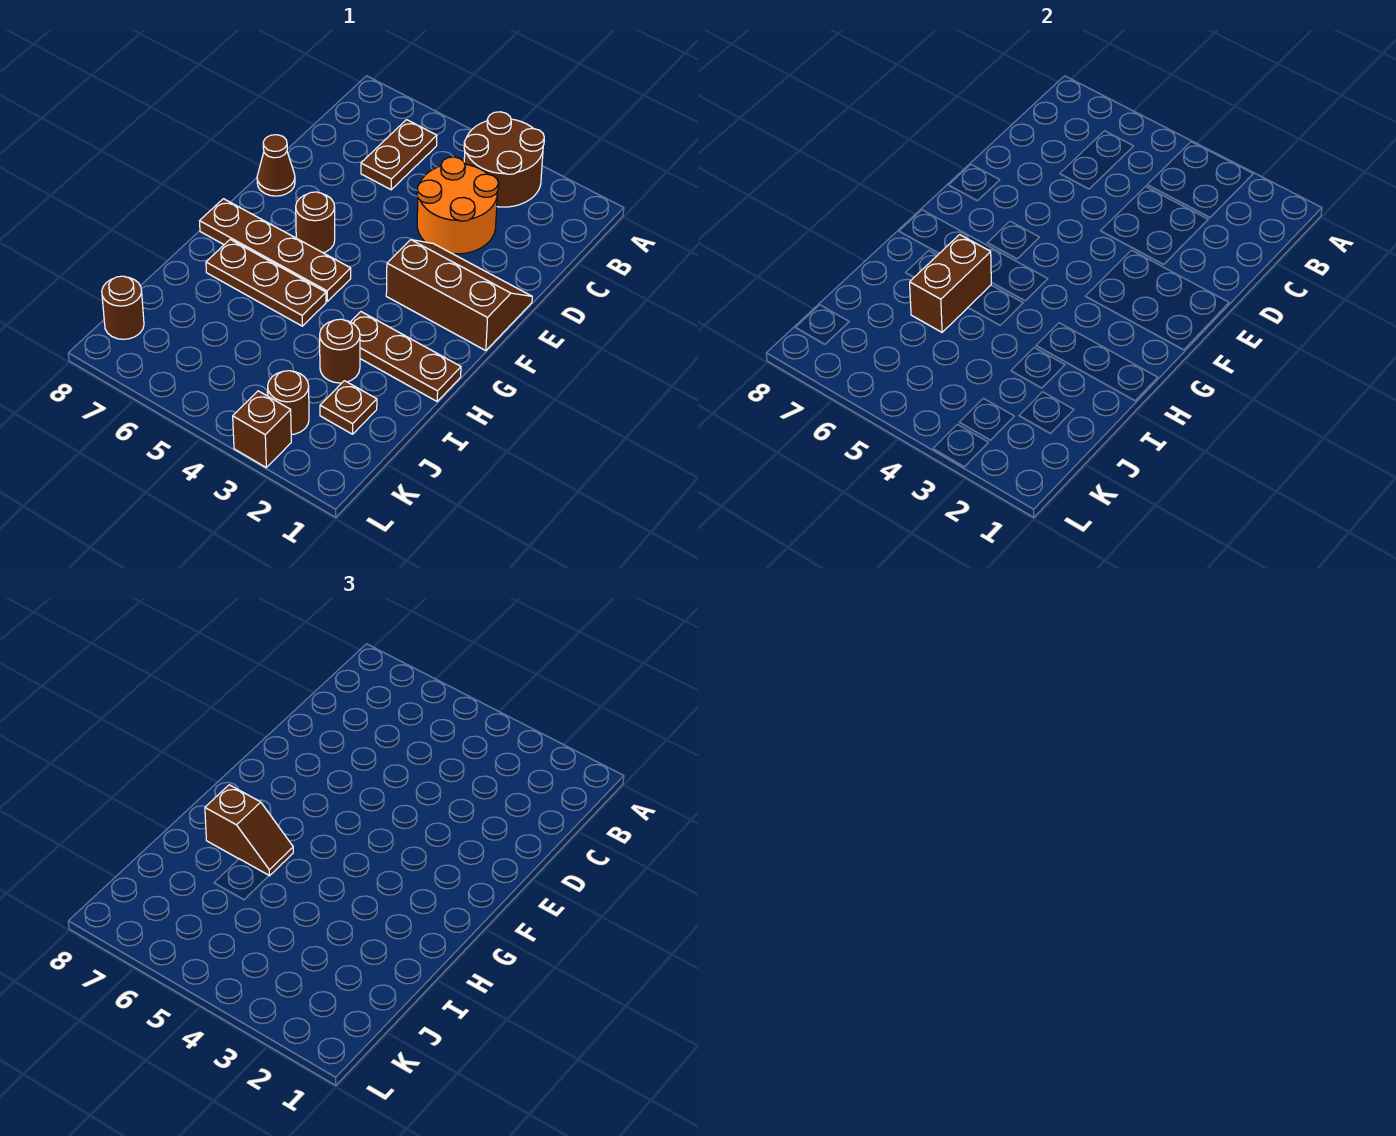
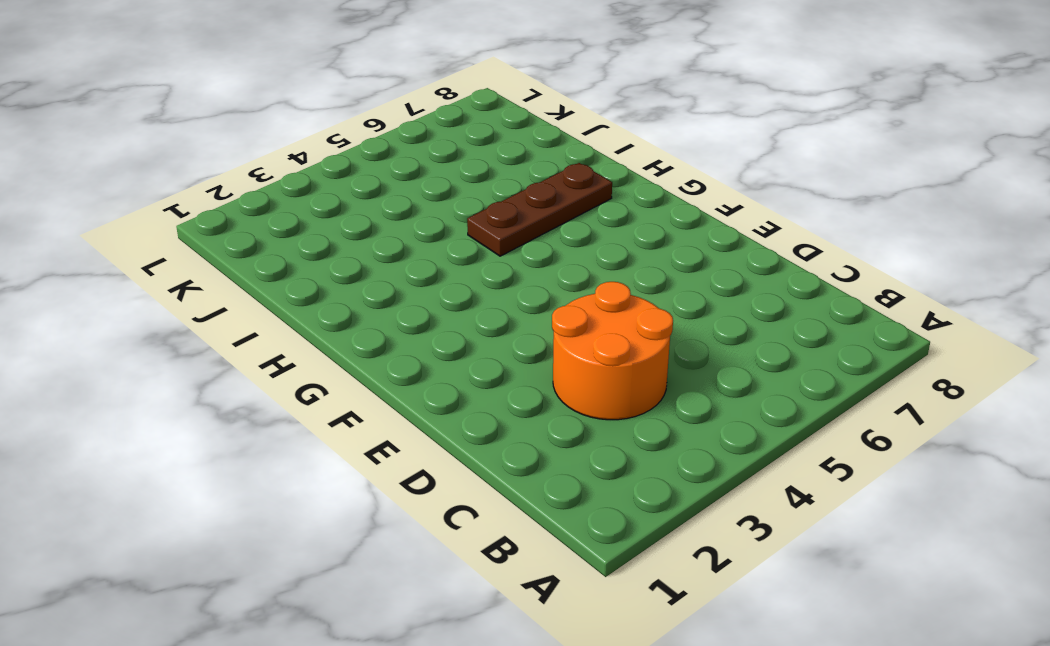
none -> brown round brick A3:B4 level 1
none -> brown plate B6:C6 level 1
none -> brown slope E1:F3 level 1 top F

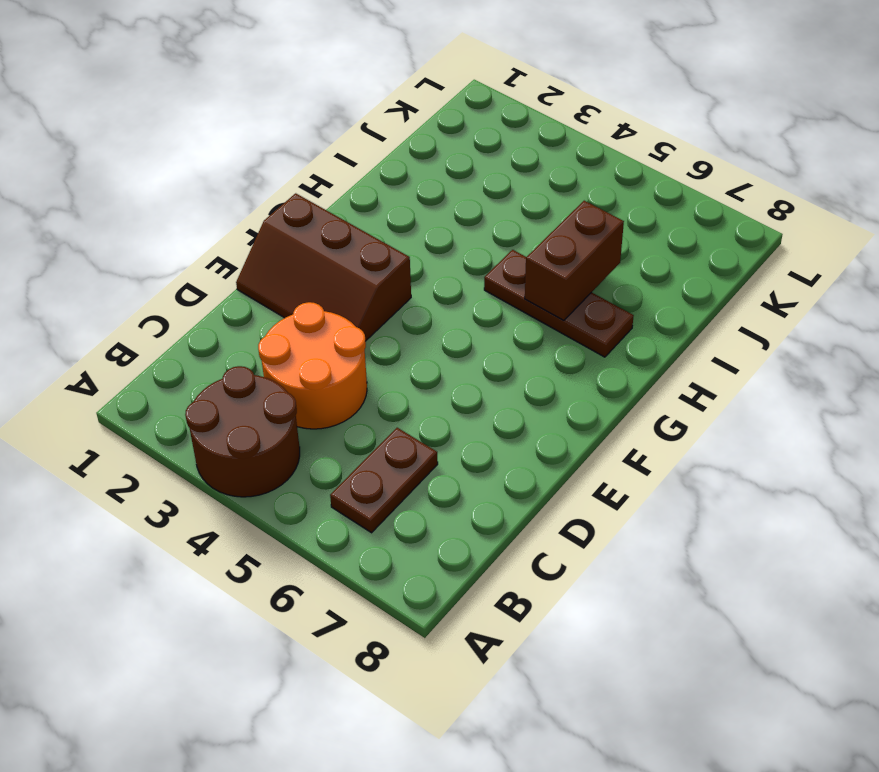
none -> brown cone E8 level 1
none -> brown round brick F6 level 1
none -> brown plate G5:G8 level 1

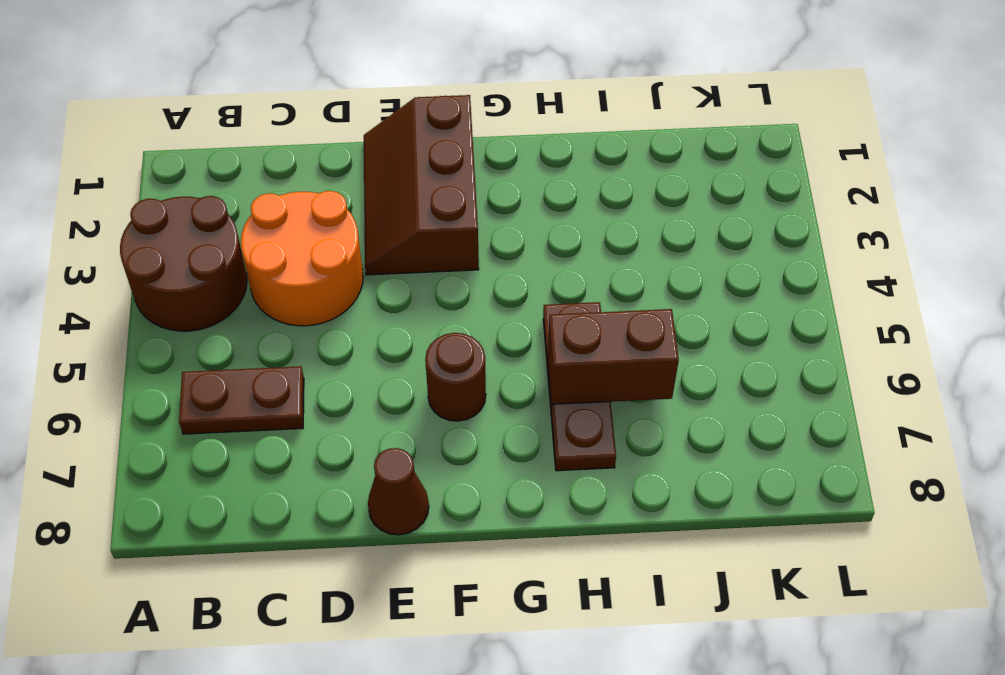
none -> brown plate G5:G8 level 1
none -> brown plate H1:H3 level 1
none -> brown round brick I3 level 1

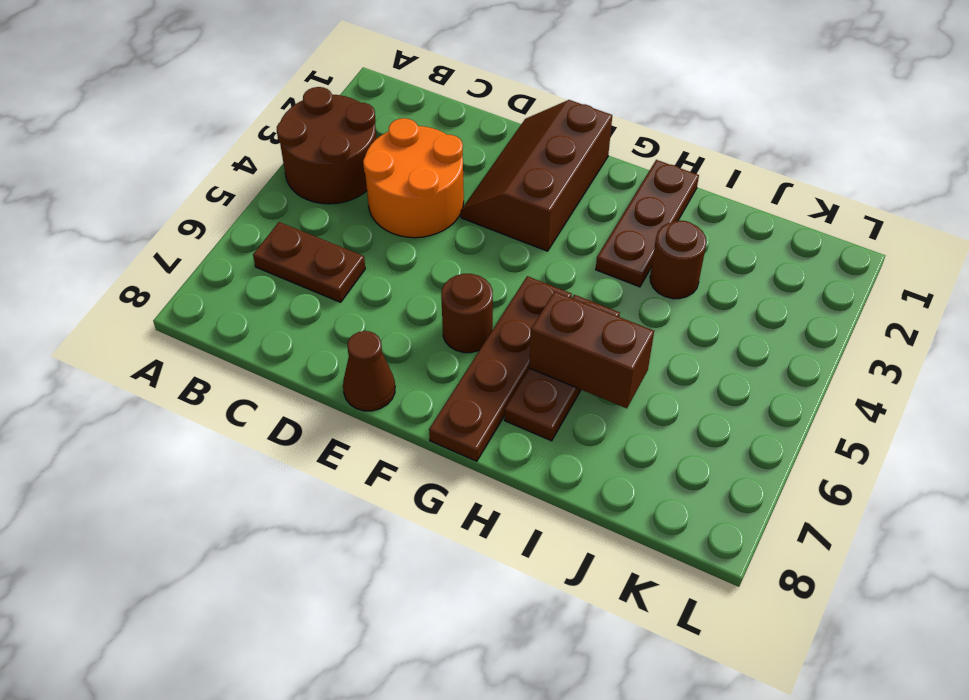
none -> brown plate J2 level 1
none -> brown round brick K3 level 1
none -> brown round brick K8 level 1

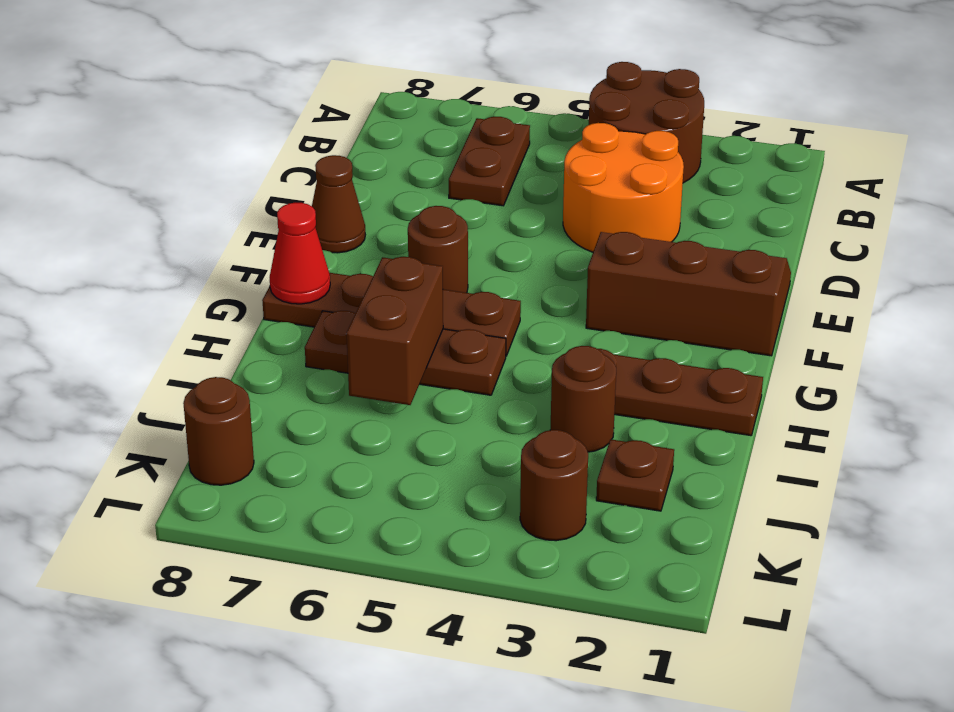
red cone G8 level 2 -> none
none -> brown brick L3 level 1
none -> brown slope H6:H7 level 3 top 7

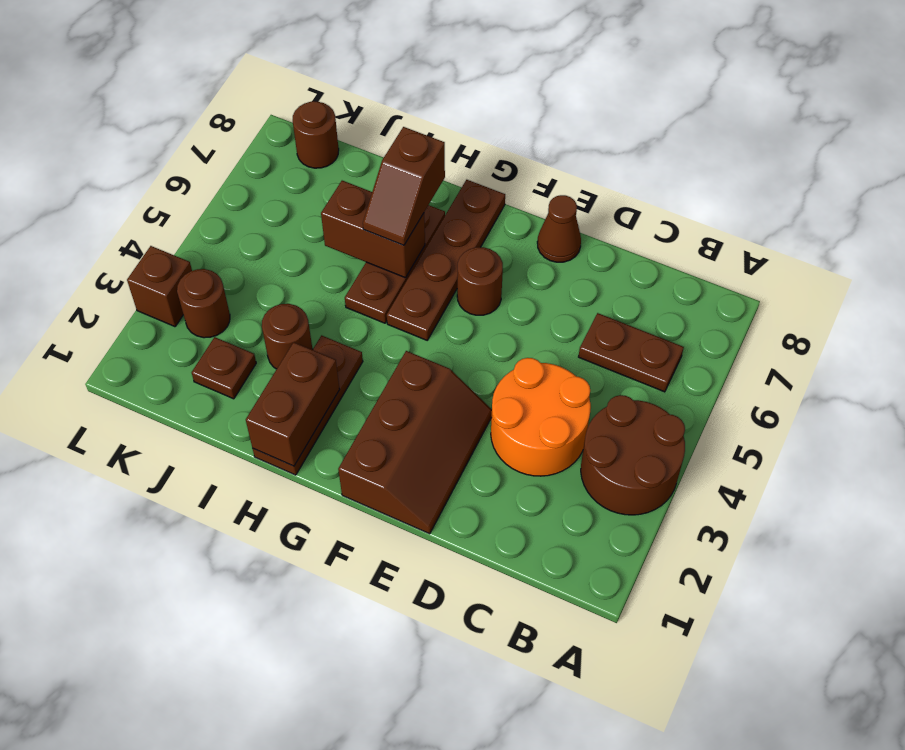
brown brick H1:H2 level 2 -> none

